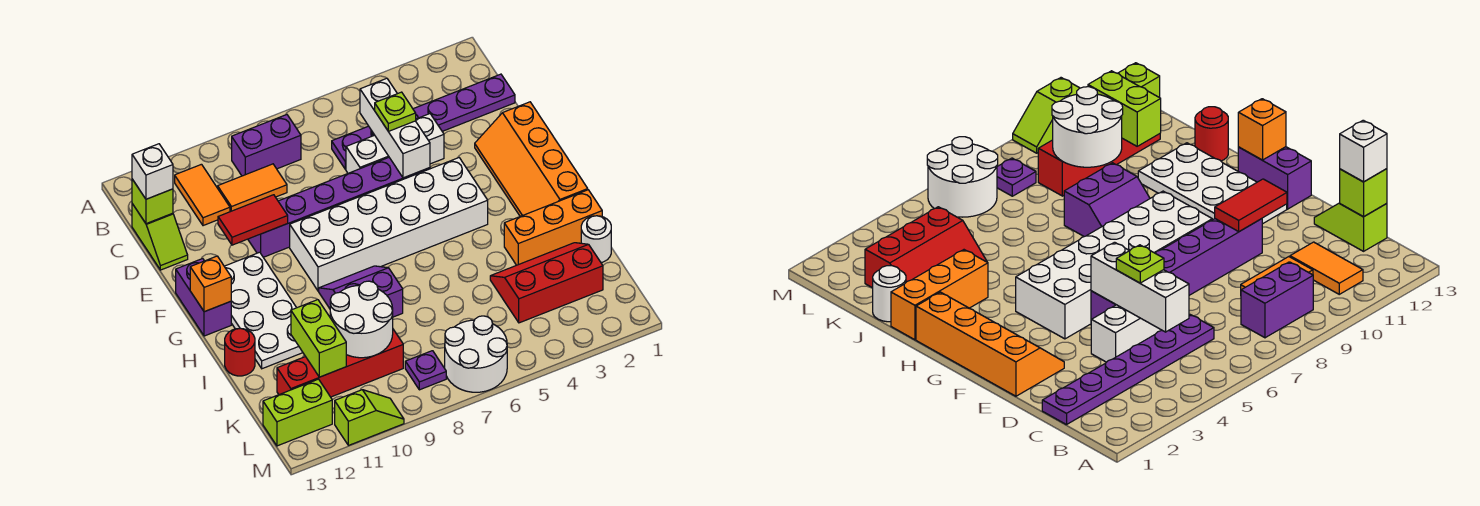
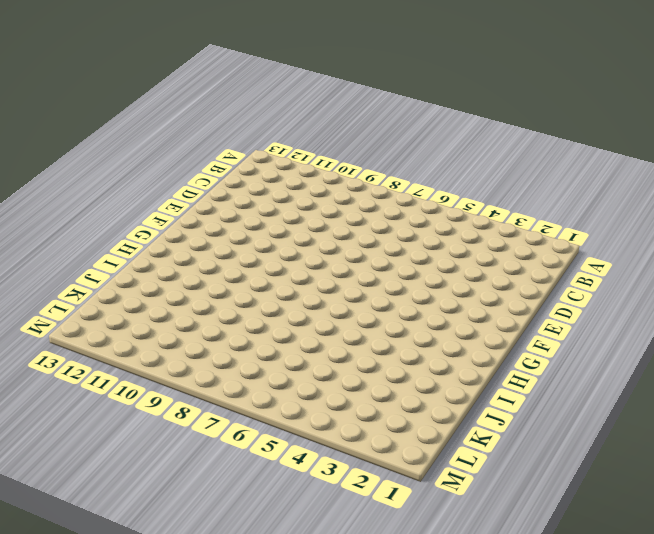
none -> purple brick B8:B9 level 1
none -> orange tile B11:C11 level 1
none -> purple plate C1:C6 level 1

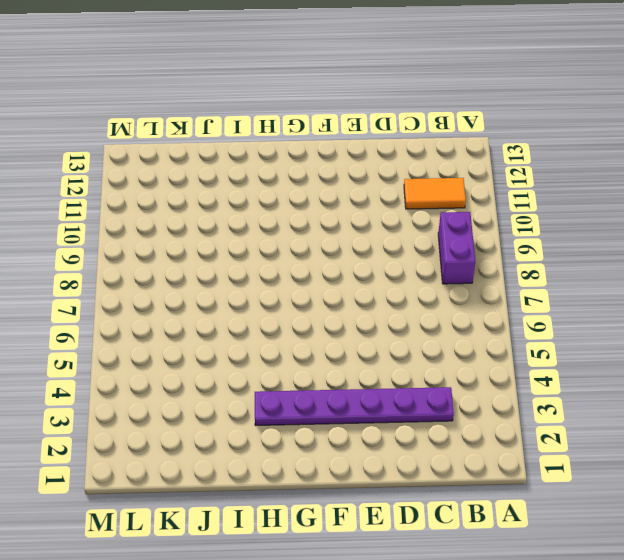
purple plate C3:H3 level 1 -> purple plate C1:C6 level 1
none -> orange tile C9:C10 level 1
none -> lime slope C13:D13 level 1 top C
none -> white brick D4:D6 level 1

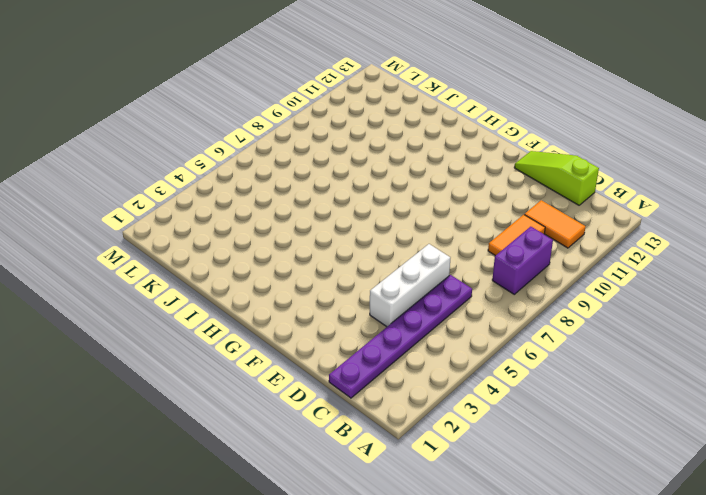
lime slope C13:E13 level 1 top C -> lime slope C13:D13 level 1 top C
none -> orange slope E1:H2 level 1 top 1
none -> purple brick E5:E10 level 1
none -> white brick F4:G9 level 1

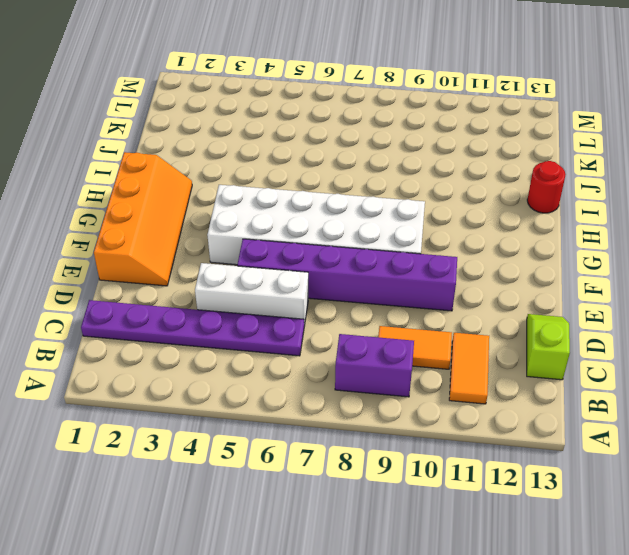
none -> white plate F11:I12 level 1
none -> purple brick F13:G13 level 1
none -> purple slope H8:I9 level 1 top I

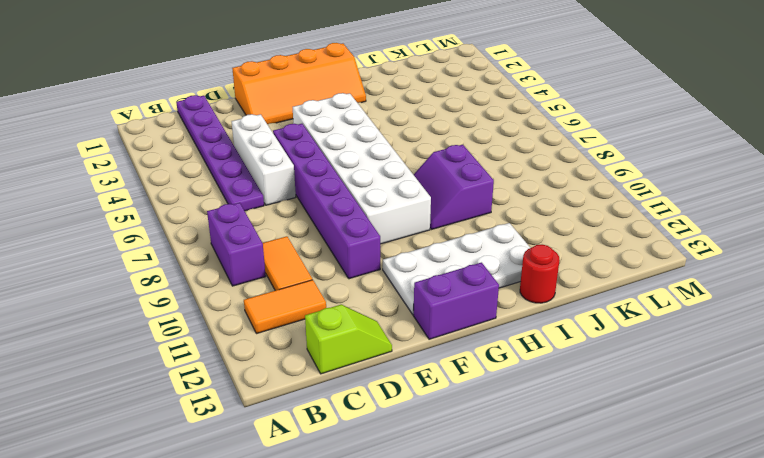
none -> orange brick I1:I3 level 1
none -> white round brick J1 level 1
none -> red slope J2:K4 level 1 top K

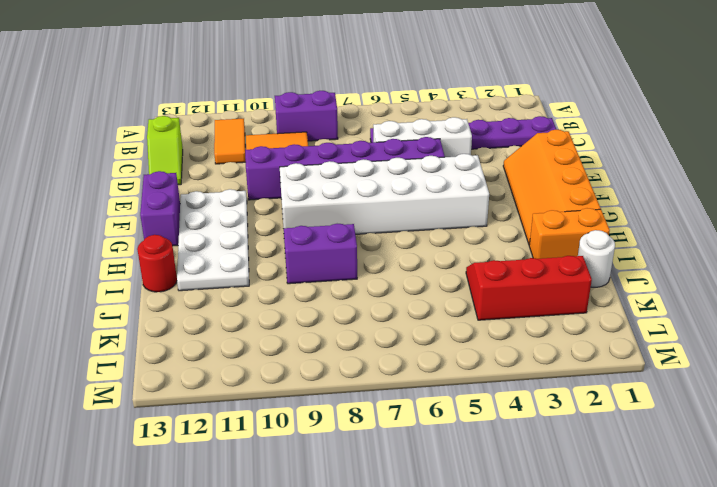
orange brick I1:I2 level 1 -> orange brick I1:I3 level 1
none -> red brick K9:K12 level 1
none -> white round brick L6:M7 level 1
none -> purple plate L8 level 1

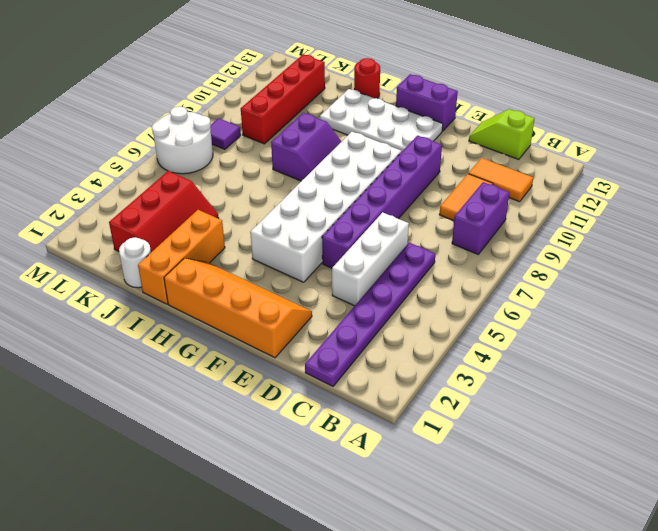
purple tile L8 level 1 -> purple plate L8 level 1
none -> lime brick L12:L13 level 1
none -> lime slope M10:M11 level 1 top 11
none -> white brick C5:E5 level 2

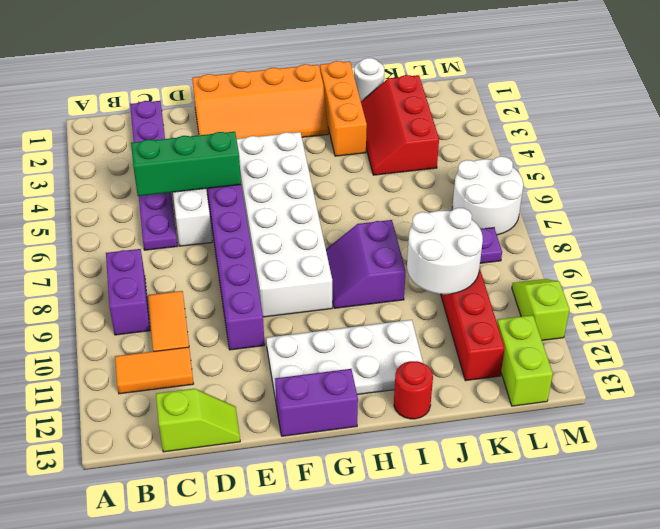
green brick C5:E5 level 2 -> white brick C5:E5 level 2
none -> lime brick C13 level 2
none -> red tile E10:E11 level 2
none -> orange brick G13 level 2

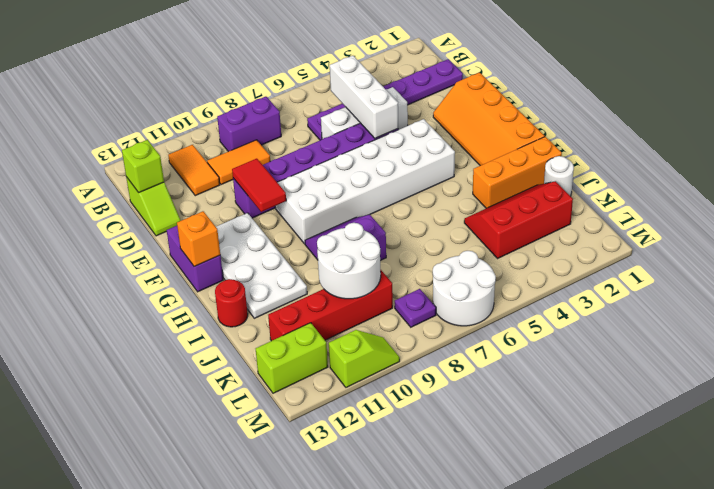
red tile E10:F10 level 2 -> red tile E10:E11 level 2
none -> lime brick J11:K11 level 2
none -> white brick C13 level 3
none -> lime plate D5 level 3

